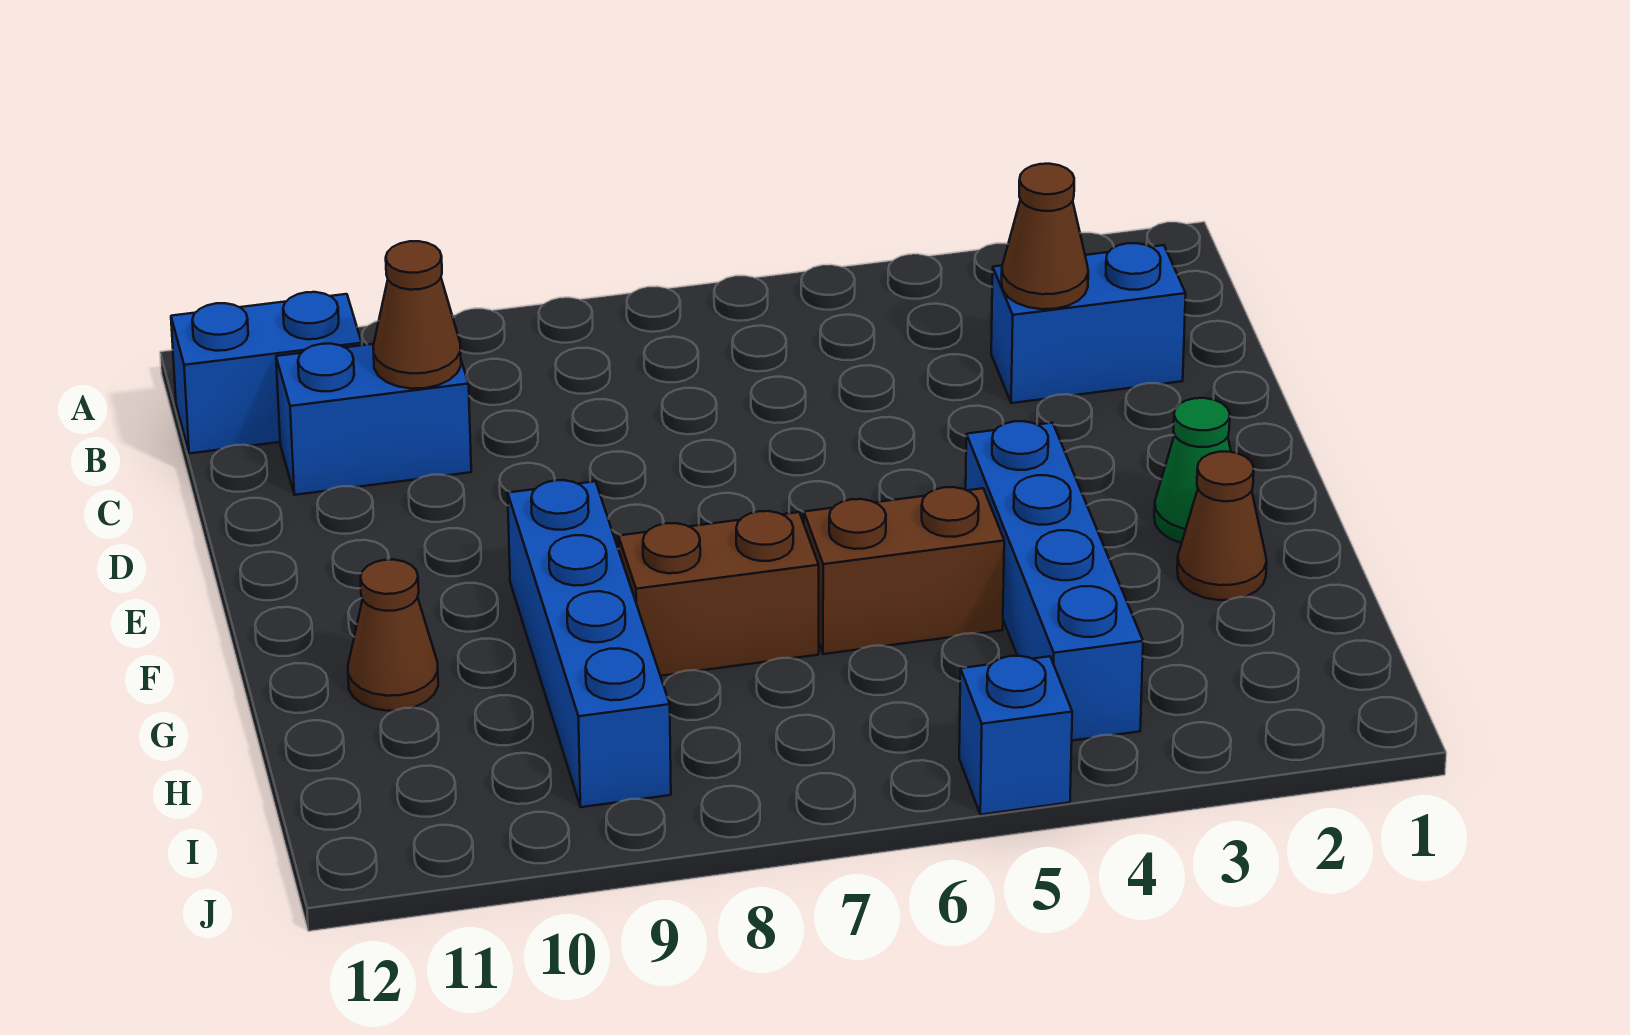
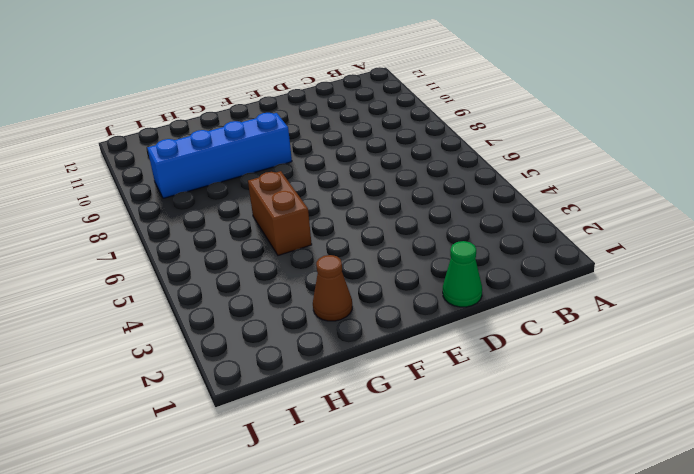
green cone D1 level 1 -> green cone F2 level 1
none -> blue brick B11:B12 level 1
none -> blue brick C2:C3 level 1
none -> blue brick C10:C11 level 1

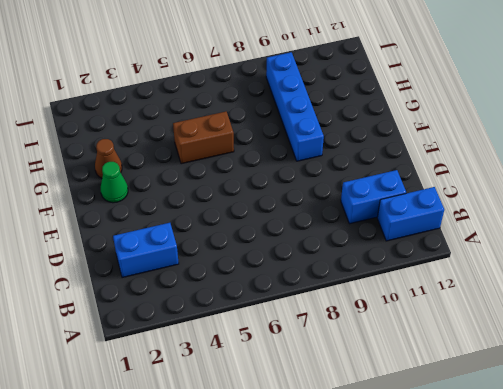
none -> blue brick F4:I4 level 1
none -> brown brick G7:G8 level 1
none -> brown cone G11 level 1

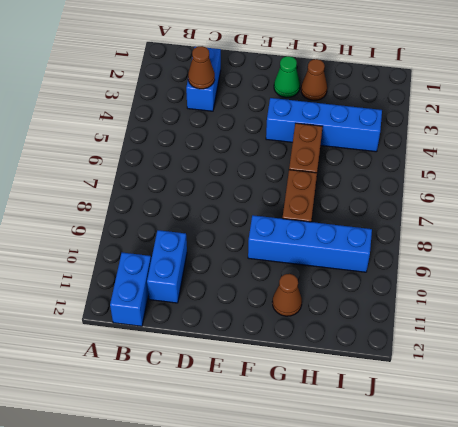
none -> blue brick J5 level 1
none -> brown cone C10 level 2

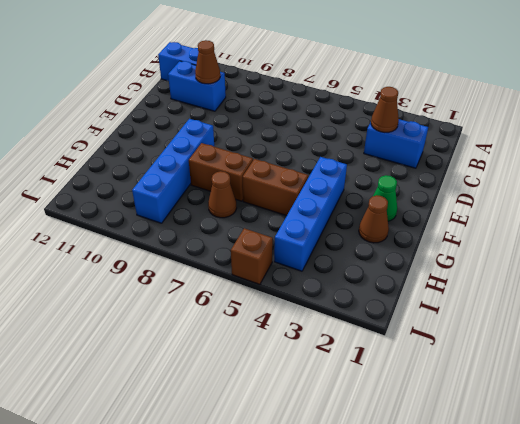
brown cone H7 level 1 -> brown cone G11 level 1
brown brick J5 level 1 -> blue brick J5 level 1

